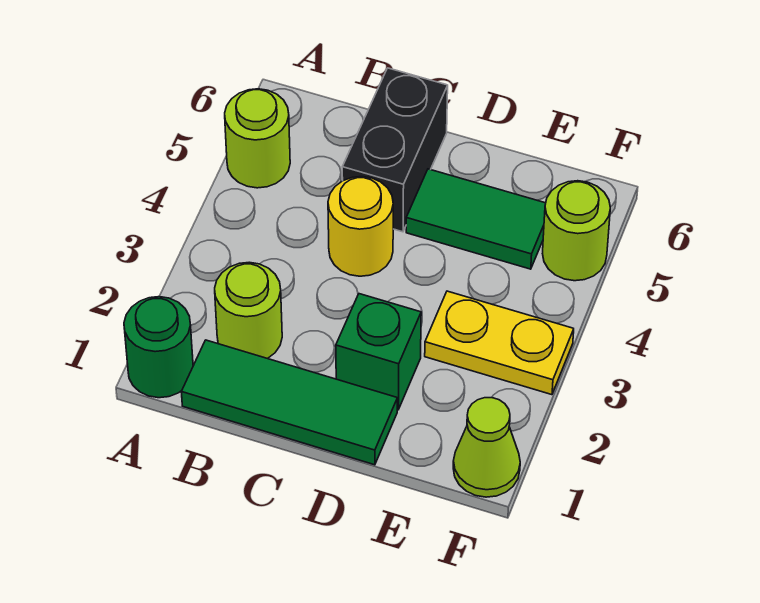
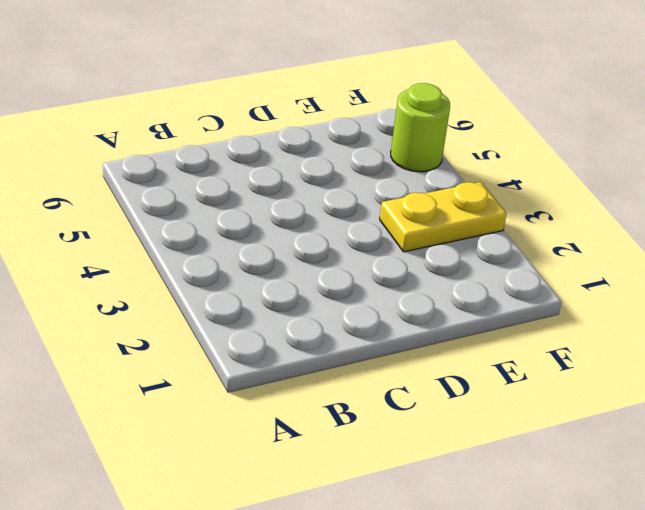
none -> green round brick A1 level 1
none -> lime round brick A5 level 1

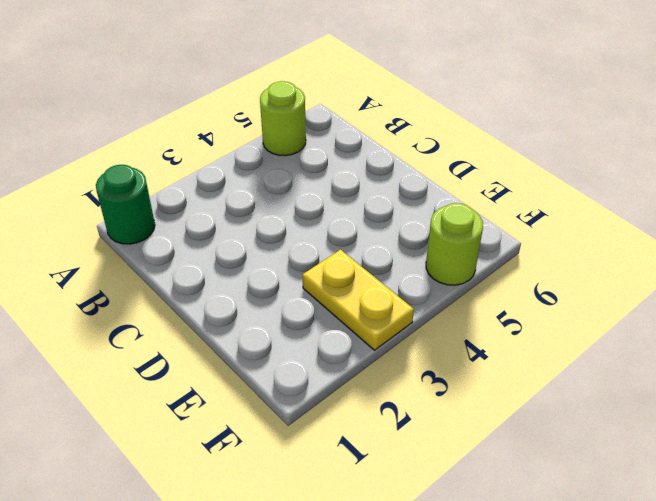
none -> green tile B1:D1 level 1
none -> lime round brick B2 level 1

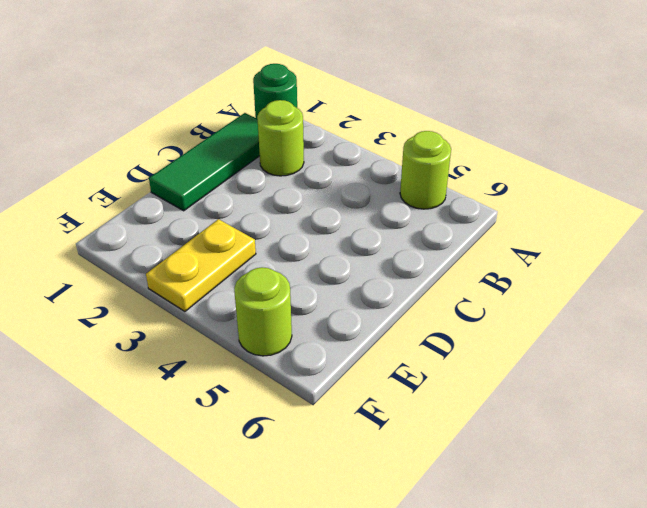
none -> yellow round brick C4 level 1
none -> black brick C5:C6 level 1

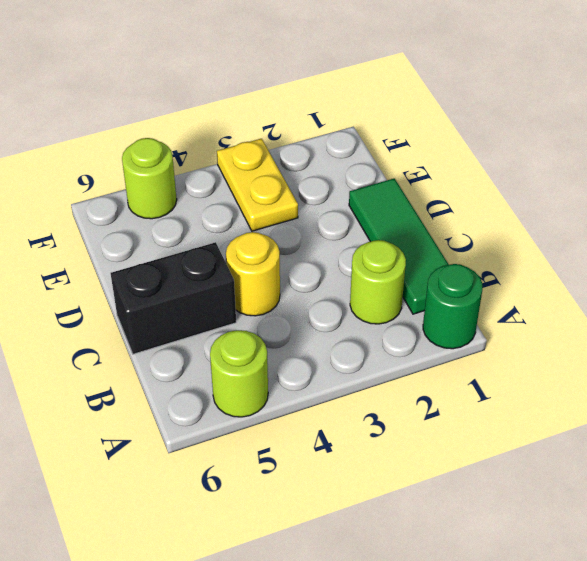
none -> green brick D2 level 1
none -> green tile D5:E5 level 1

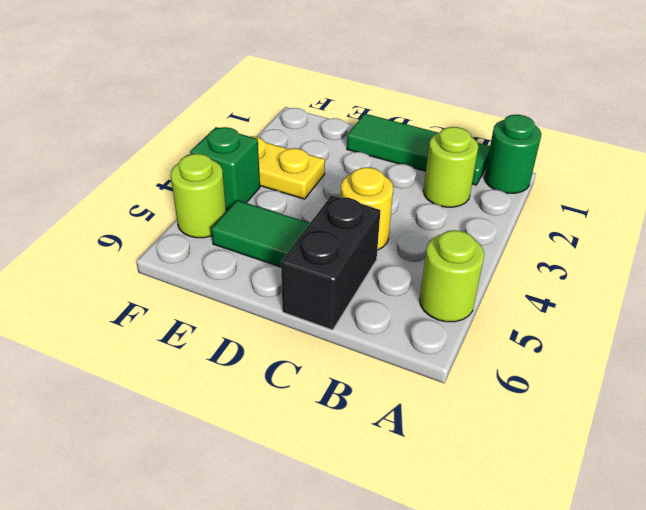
green brick F4 level 1 -> green brick D2 level 1
none -> lime cone F1 level 1

